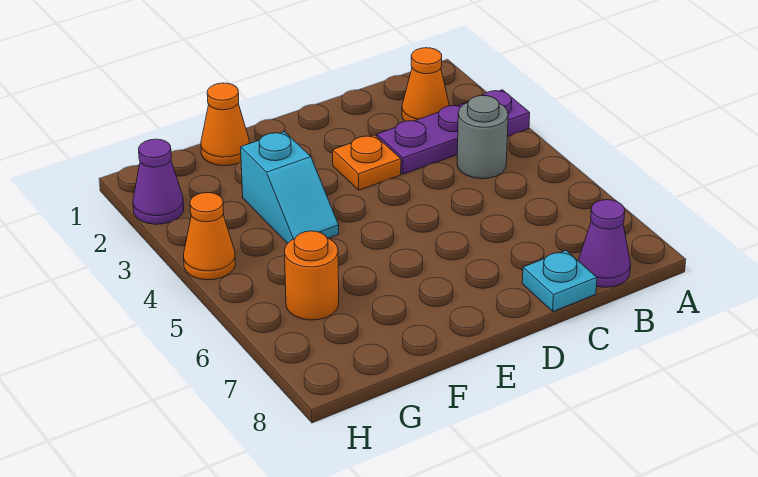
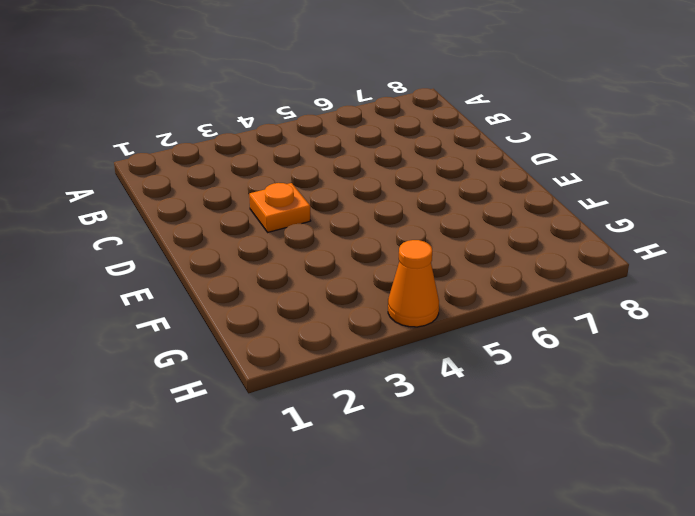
none -> purple plate A3:C3 level 1
none -> orange cone B2 level 1

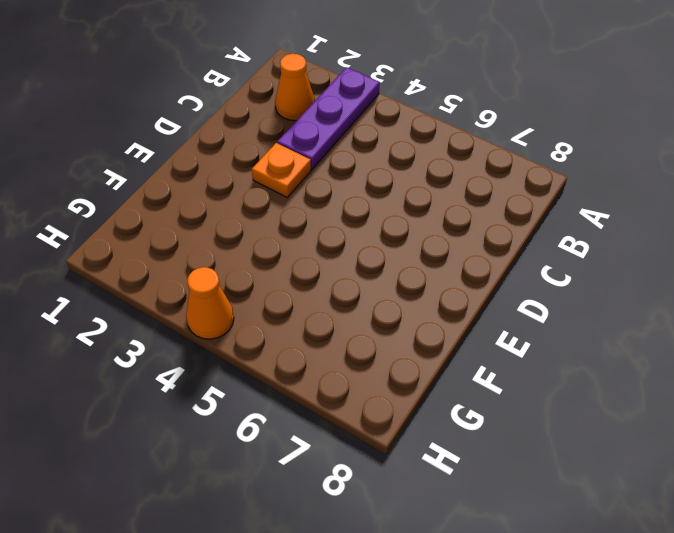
none -> grey round brick B4 level 1
none -> purple cone B8 level 1

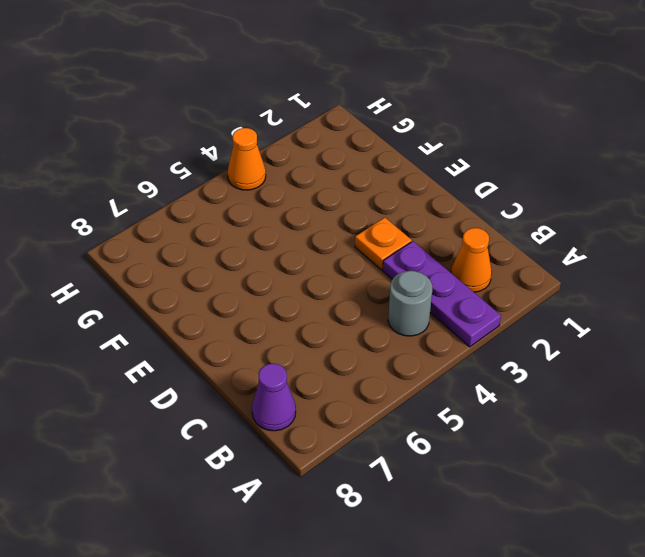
none -> cyan plate C8 level 1
none -> orange cone F1 level 1

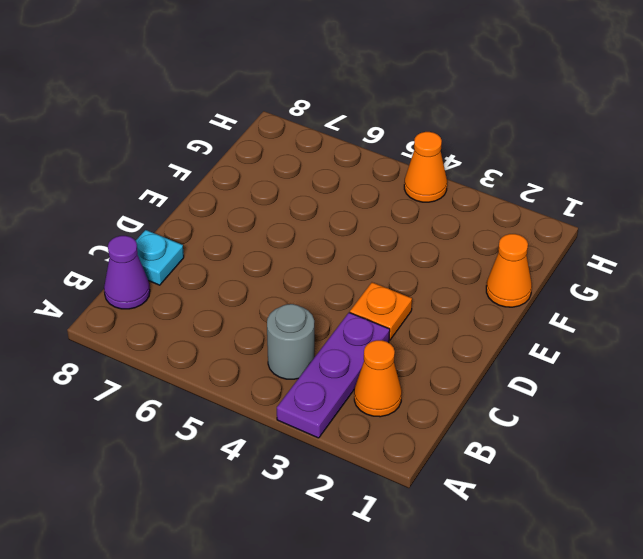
none -> cyan slope F3:F4 level 1 top 3
none -> orange round brick G6 level 1

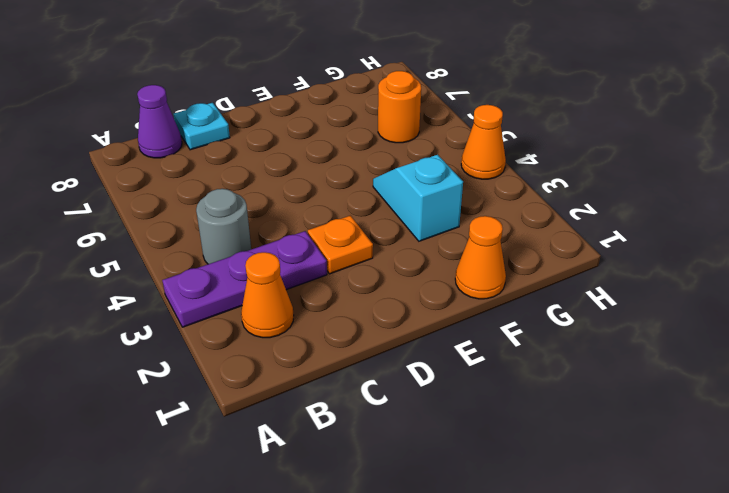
none -> purple cone H2 level 1

